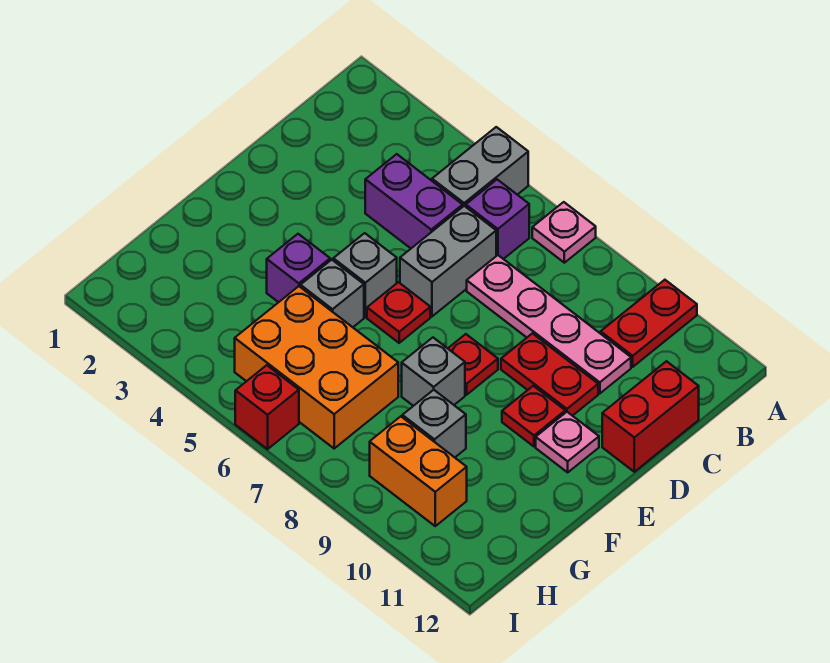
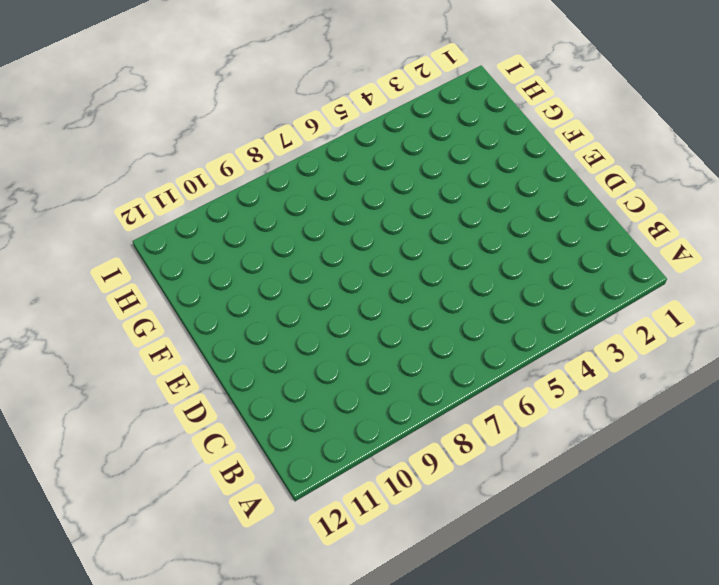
none -> grey brick A5:B5 level 1
none -> pink plate A7 level 1
none -> red plate A10:B10 level 1

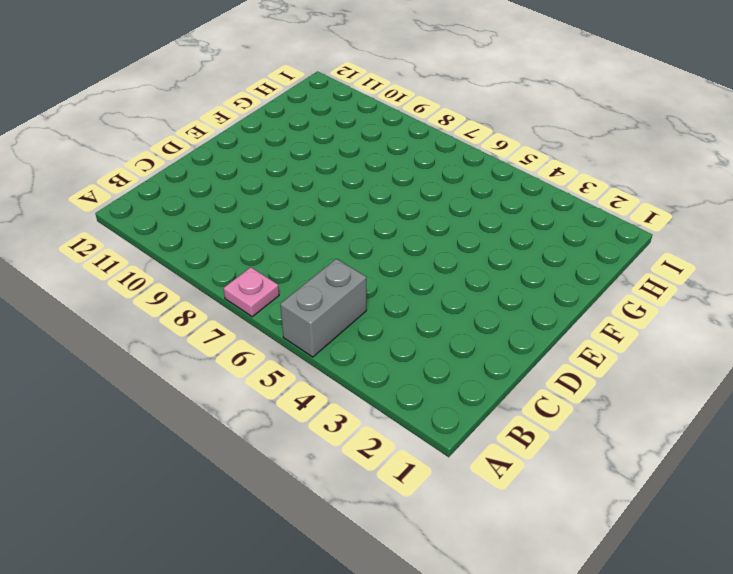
none -> red plate A10:B10 level 1
none -> purple brick B6 level 1
none -> purple brick C4:C5 level 1

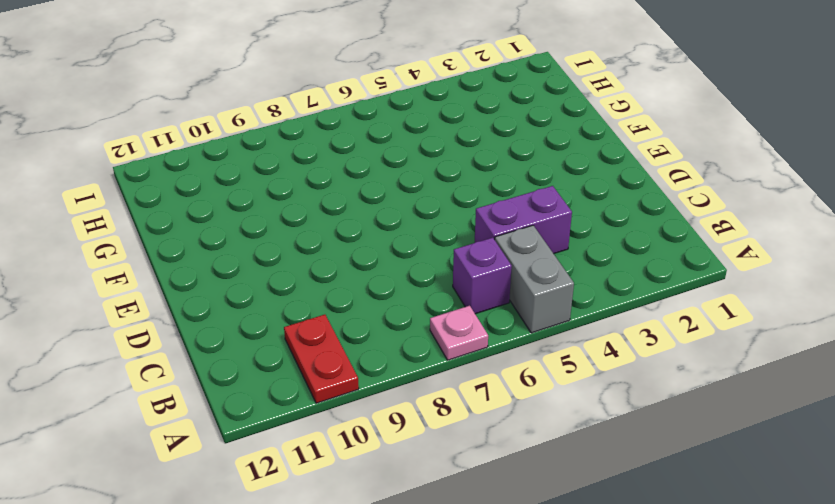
none -> grey brick C6:D6 level 1
none -> pink plate C7:C10 level 1
none -> red brick C12:D12 level 1

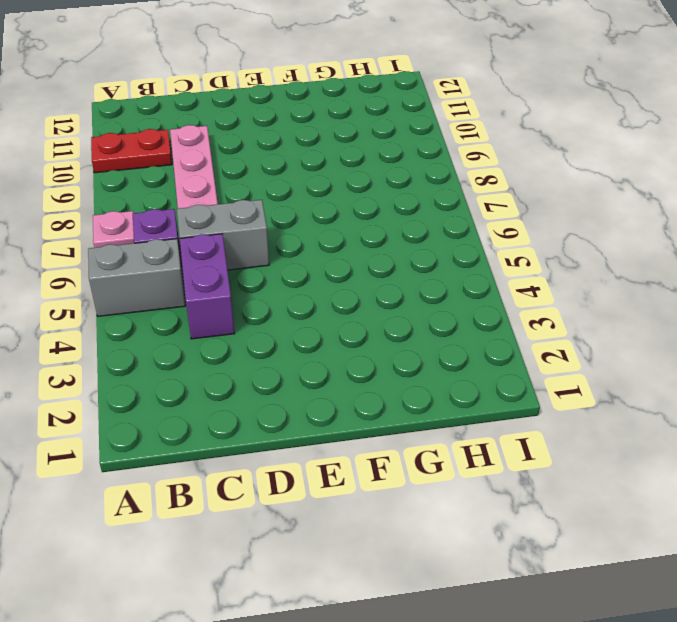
none -> red brick C12:D12 level 1
none -> red plate D9:D10 level 1
none -> grey brick E5 level 1

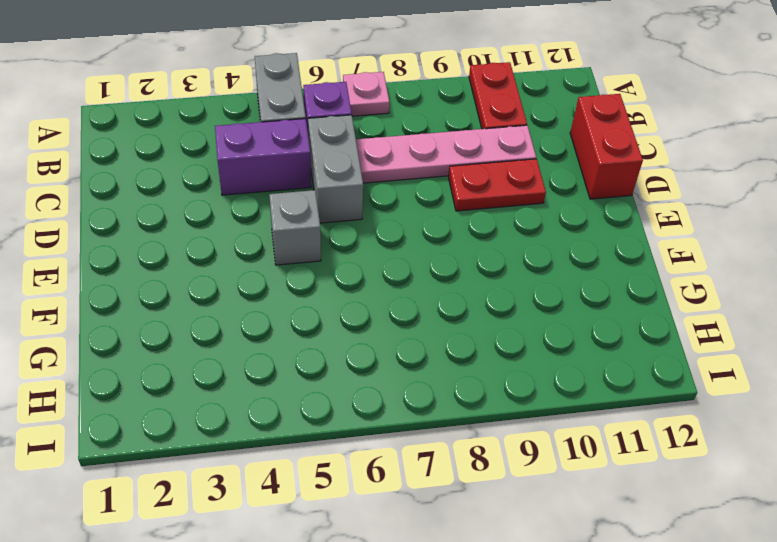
none -> red plate E6 level 1
none -> red plate E8 level 1
none -> red plate E10 level 1

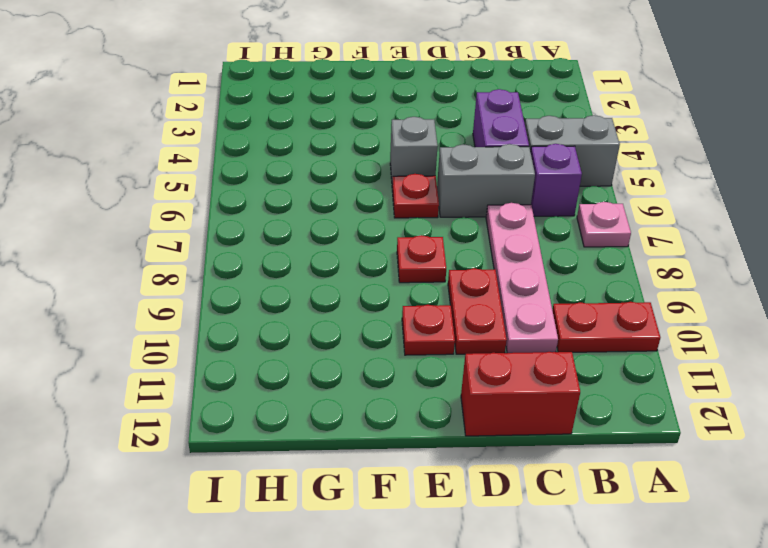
none -> pink plate E11 level 1
none -> purple brick F4 level 1
none -> grey brick F5 level 1

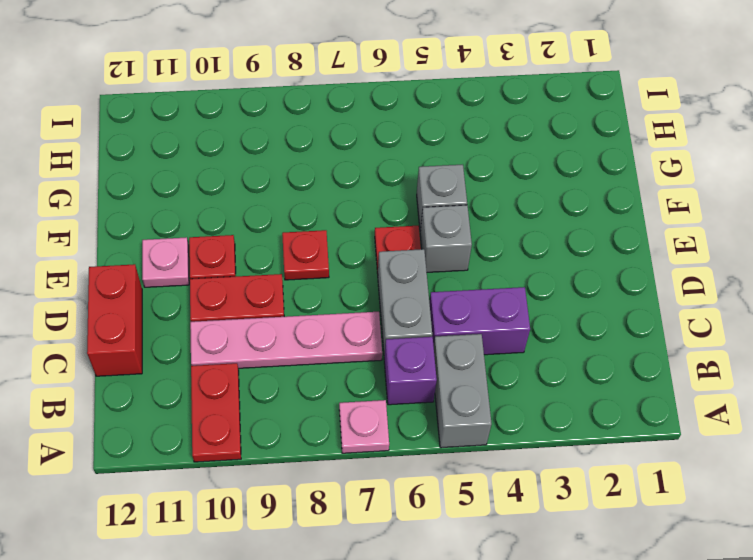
none -> purple brick F4 level 1
none -> grey brick F8 level 1
none -> orange brick G5:H7 level 1

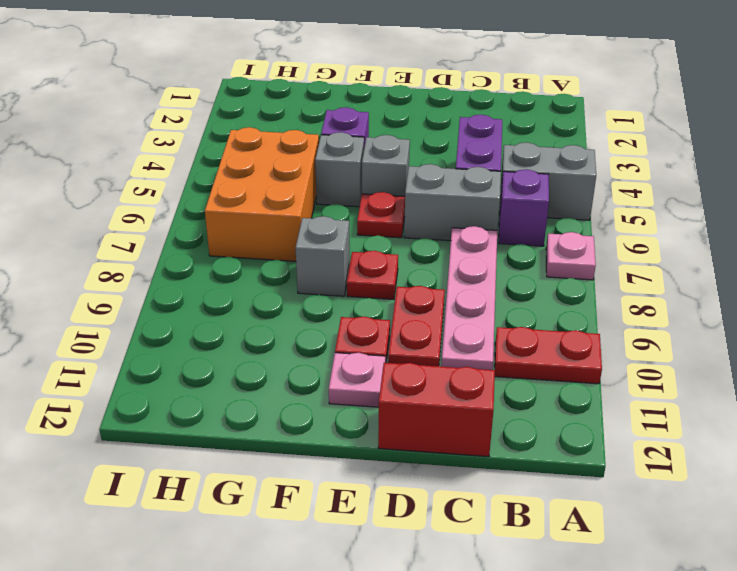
none -> grey brick G9 level 1
none -> orange brick H9:H10 level 1
none -> red brick I6 level 1

